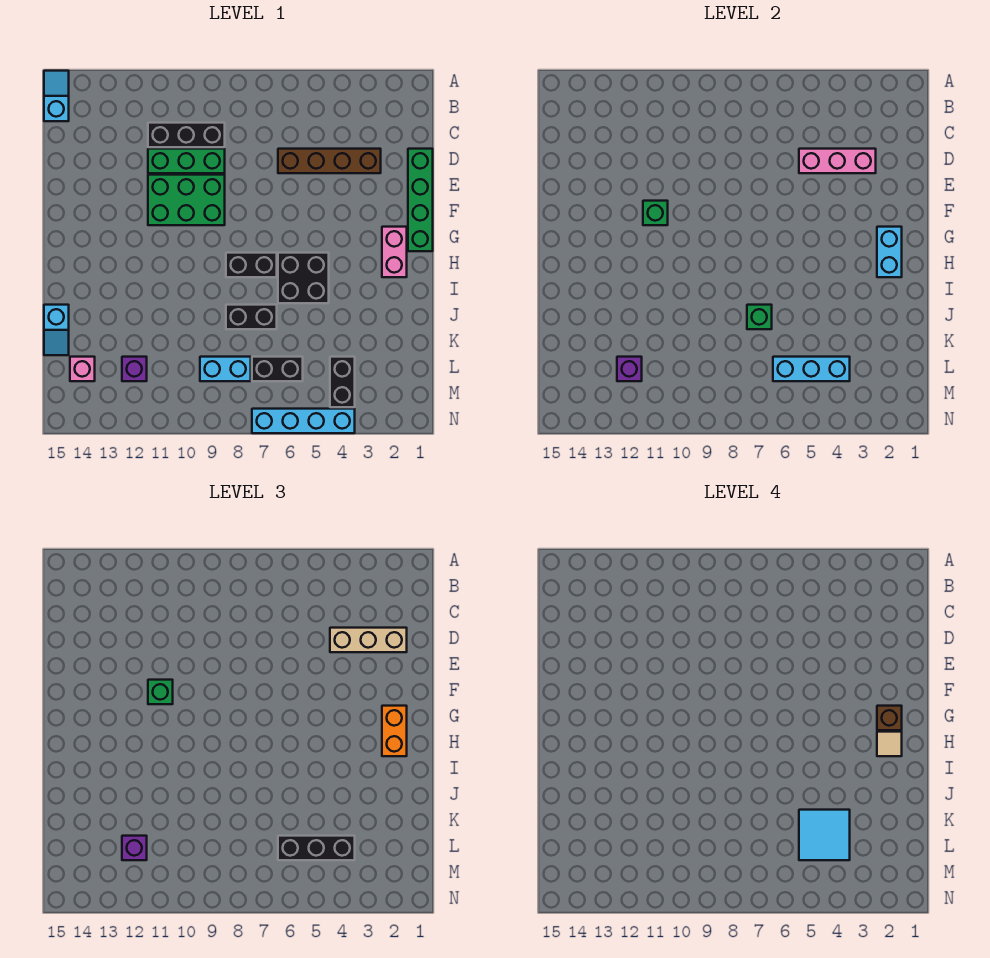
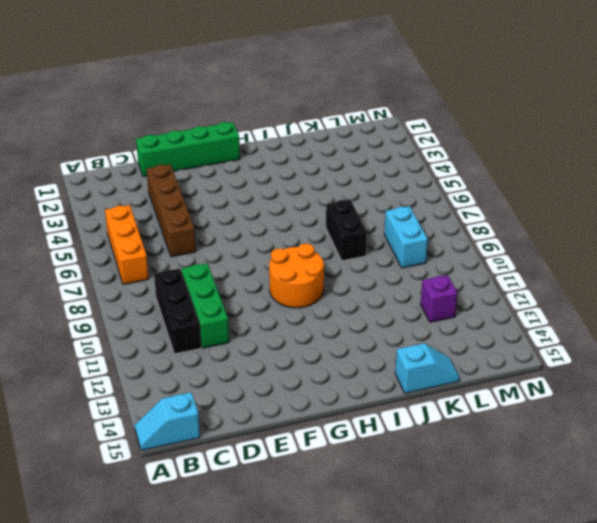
orange brick B5:B7 level 1 -> none
orange round brick G9:H10 level 1 -> none
none -> green brick E9:F11 level 1
none -> pink brick G2:H2 level 1
none -> black brick H5:I6 level 1
none -> black brick H7:H8 level 1

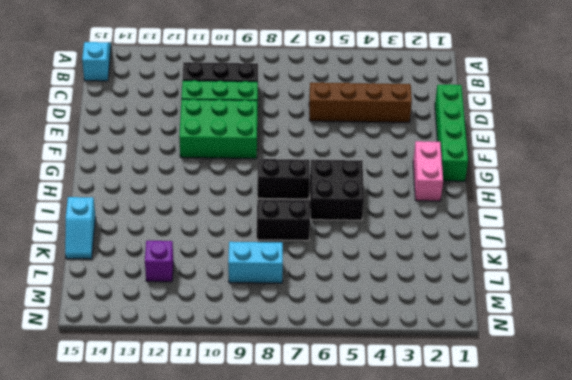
none -> black brick L4:M4 level 1
none -> black brick L6:L7 level 1
none -> pink brick L14 level 1
none -> cyan brick N4:N7 level 1

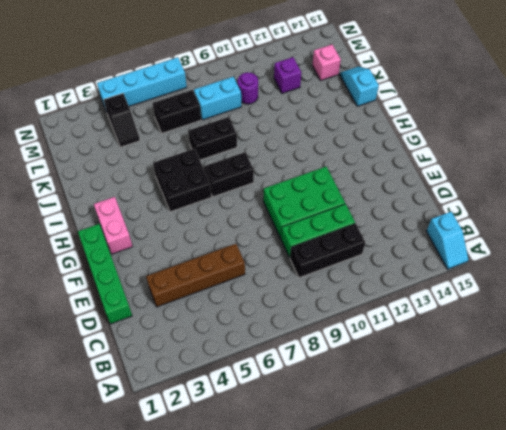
black slope L4:M4 level 1 top M -> black brick L4:M4 level 1
purple round brick L10 level 1 -> none
none -> pink brick D3:D5 level 2
none -> green brick F11 level 2
none -> cyan brick G2:H2 level 2
none -> green brick J7 level 2

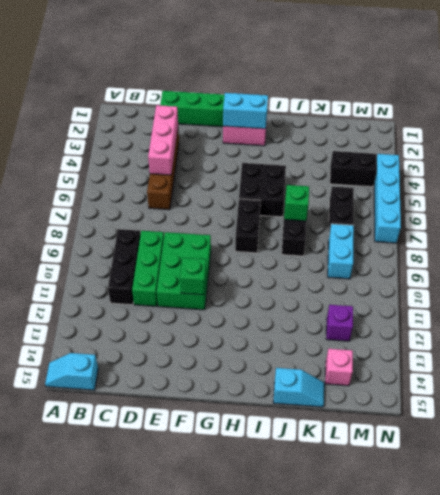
none -> cyan brick L4:L6 level 2
none -> purple brick L12 level 2
none -> tan brick D2:D4 level 3
none -> green brick F11 level 3

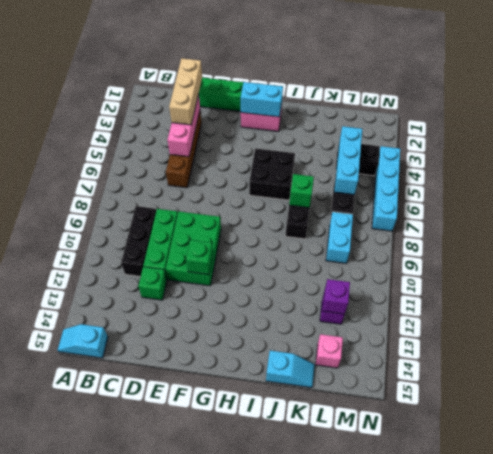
green brick D12 level 1 -> green brick F11 level 3
none -> black brick H7:H8 level 1
none -> orange brick G2:H2 level 3
none -> black brick L4:L6 level 3
none -> purple brick L12 level 3

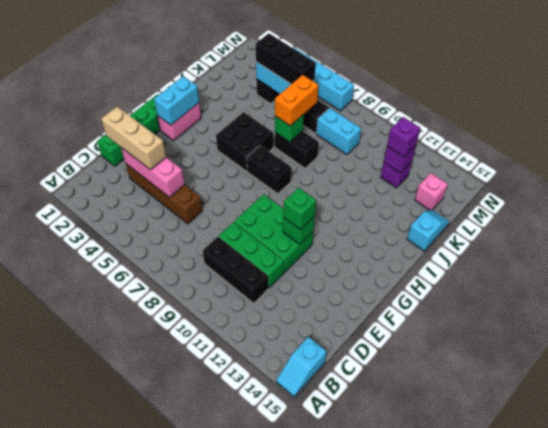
orange brick J7:K7 level 3 -> orange brick G2:H2 level 3
none -> brown brick G2 level 4
none -> tan tile H2 level 4
none -> cyan tile K4:L5 level 4

